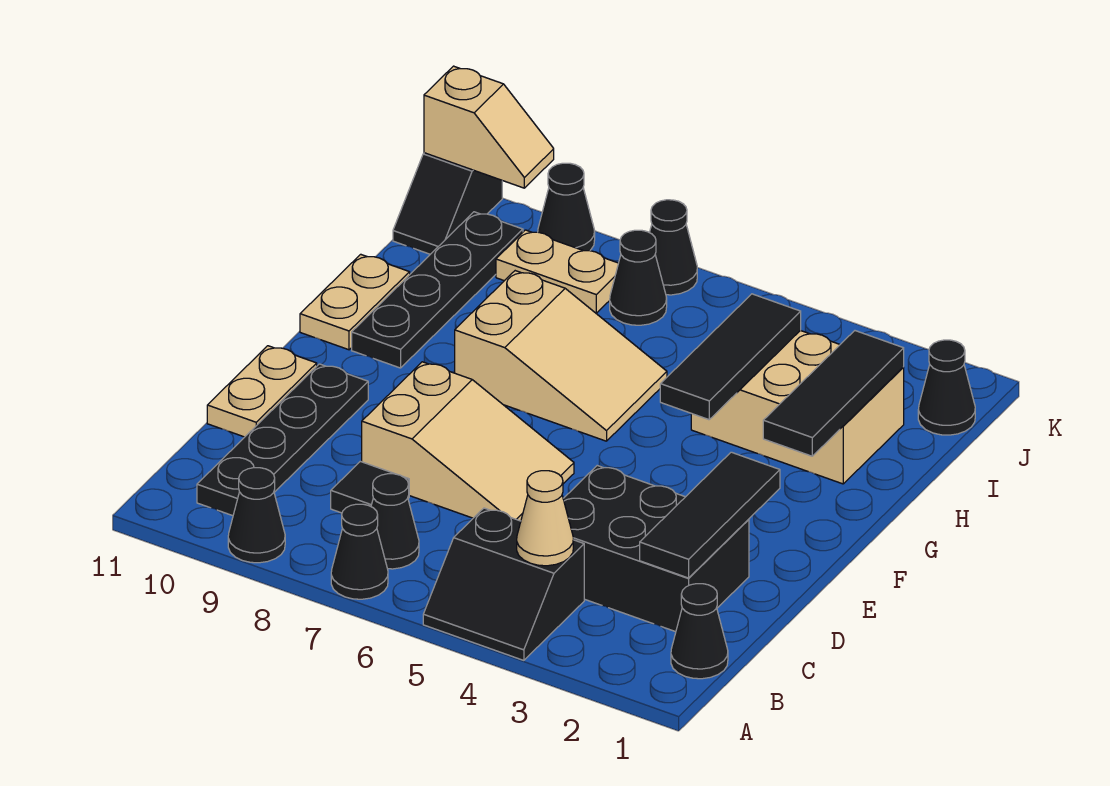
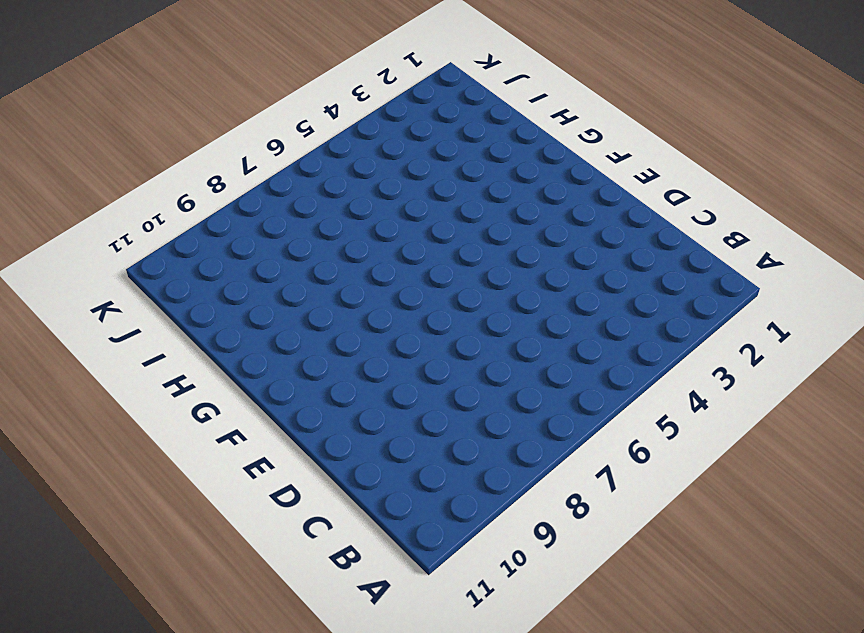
none -> black slope A4:B5 level 1 top B
none -> black cone A7 level 1
none -> black cone A9 level 1

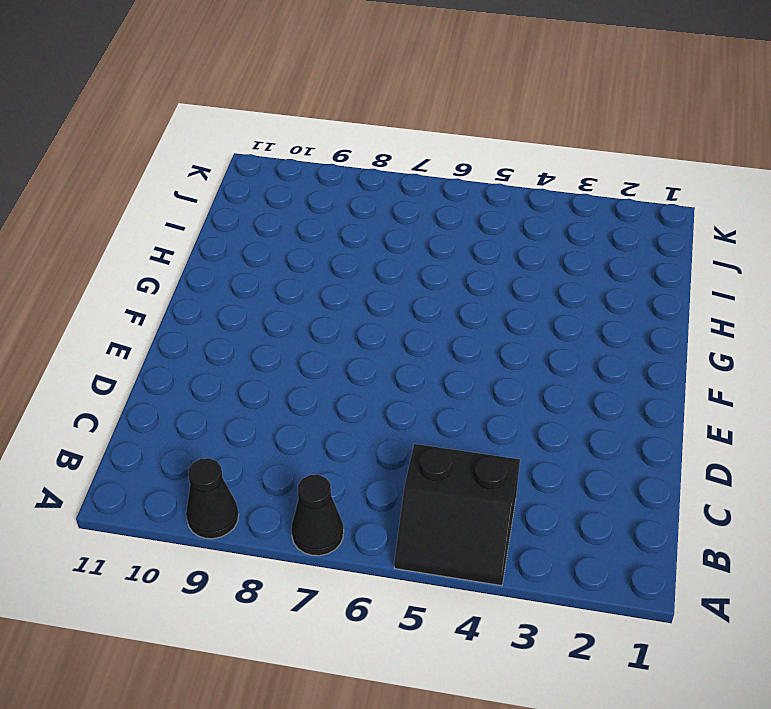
none -> black cone B1 level 1
none -> black cone B7 level 1
none -> black plate B10:E10 level 1

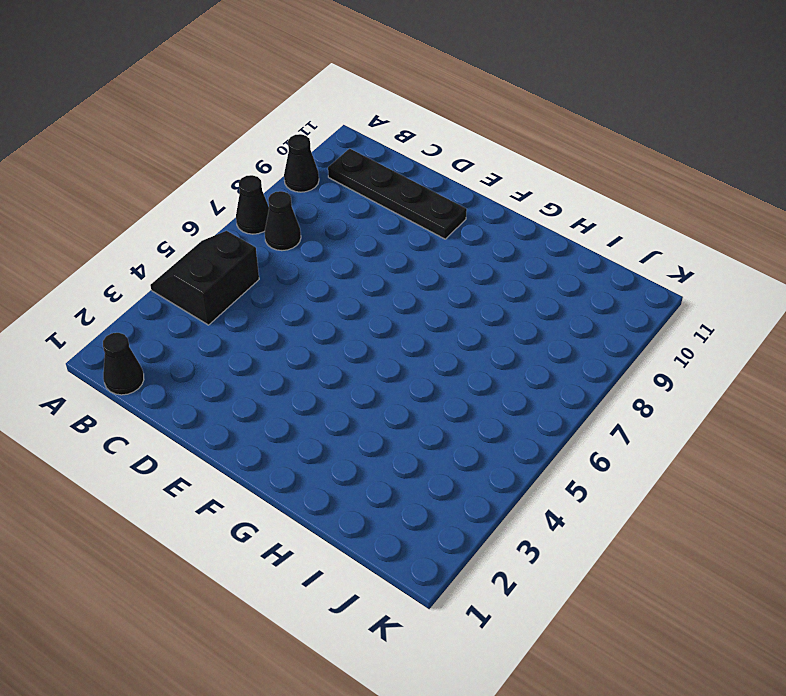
none -> black brick C2:D4 level 1
none -> black tile C8 level 1
none -> tan slope D6:E8 level 1 top 8

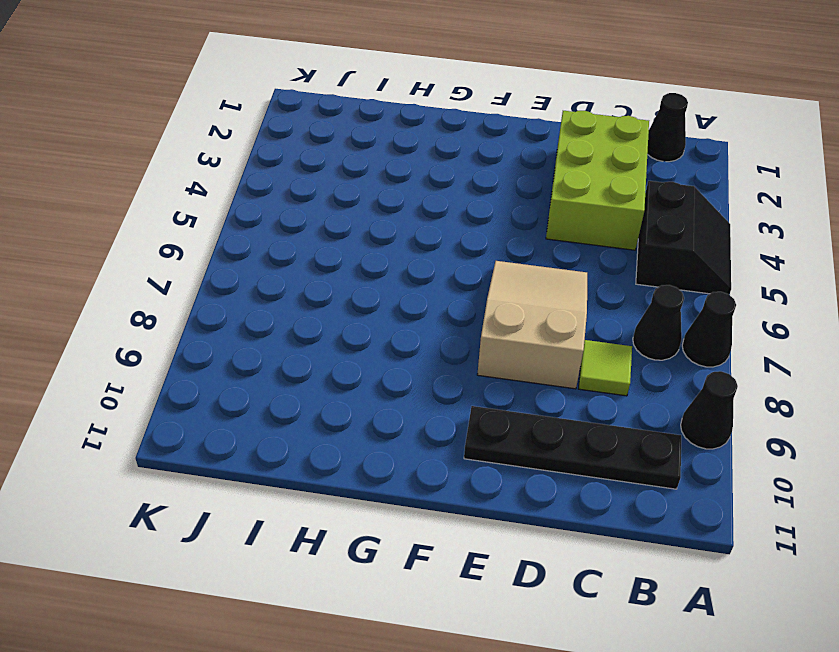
lime brick C2:D4 level 1 -> black brick C2:D4 level 1
lime tile C8 level 1 -> black tile C8 level 1
none -> tan plate D11:E11 level 1
none -> tan slope G6:H8 level 1 top 8
none -> black plate G10:J10 level 1

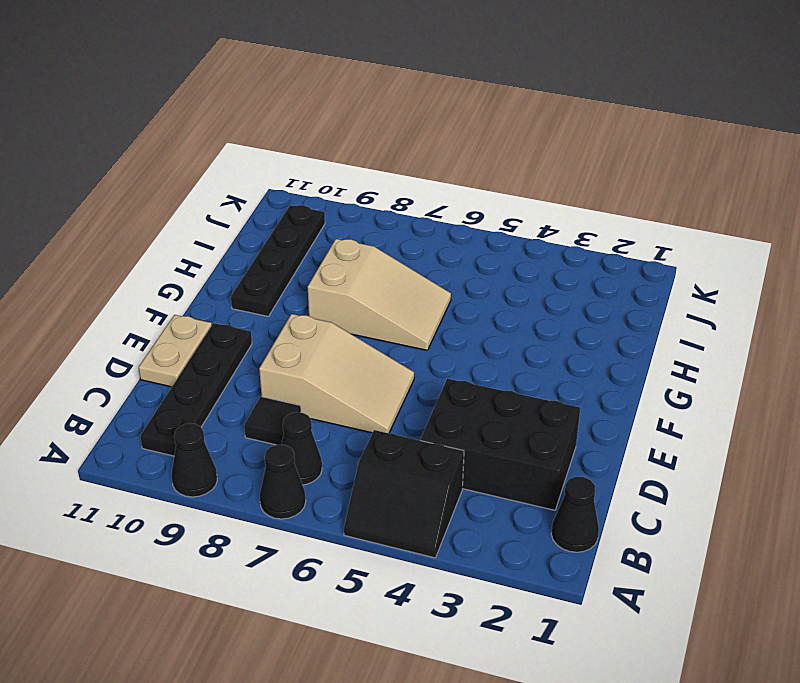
none -> tan plate G11:H11 level 1
none -> tan brick H2:I4 level 1
none -> black cone J1 level 1

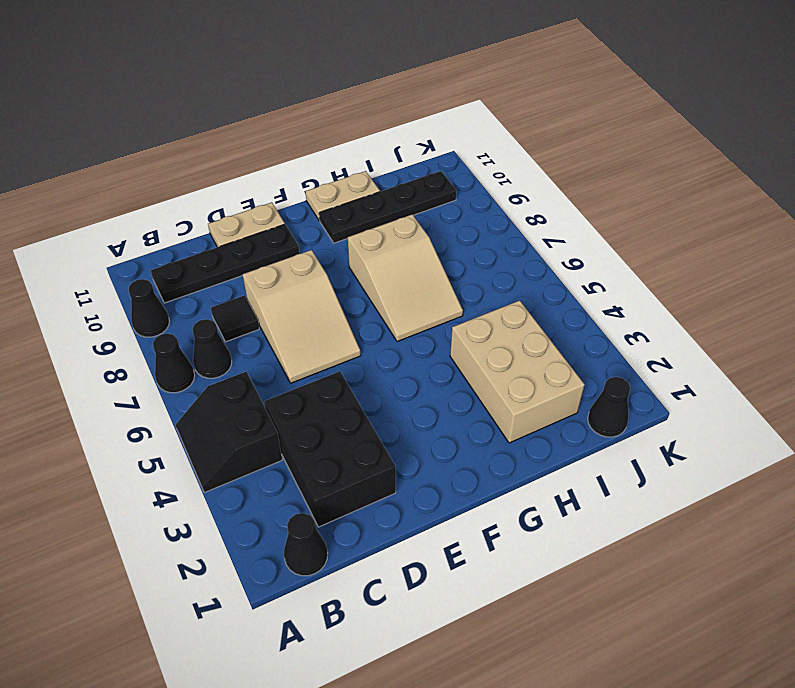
none -> black cone J7 level 1
none -> tan plate J8:J9 level 1
none -> black slope J11:K11 level 1 top K

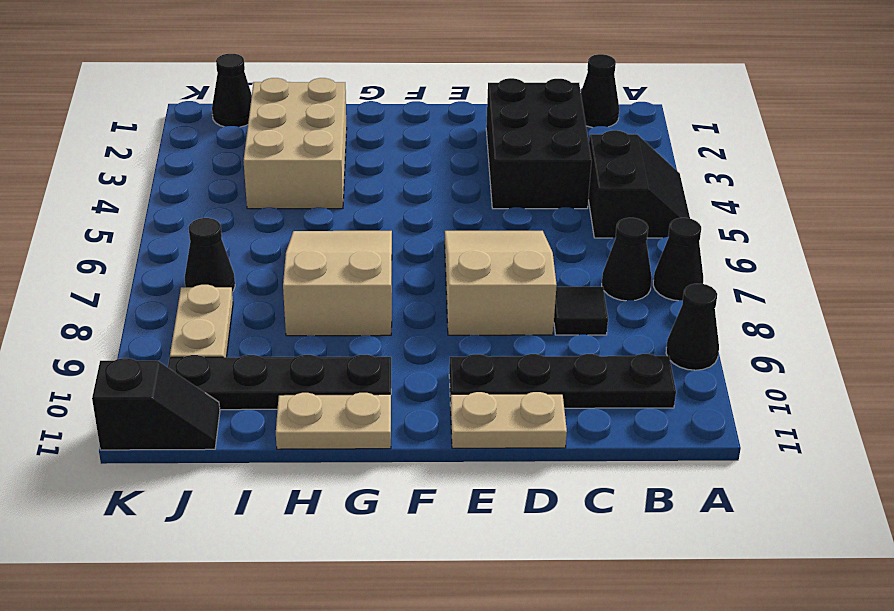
none -> black cone K7 level 1
none -> black cone K9 level 1
none -> tan cone B4 level 2

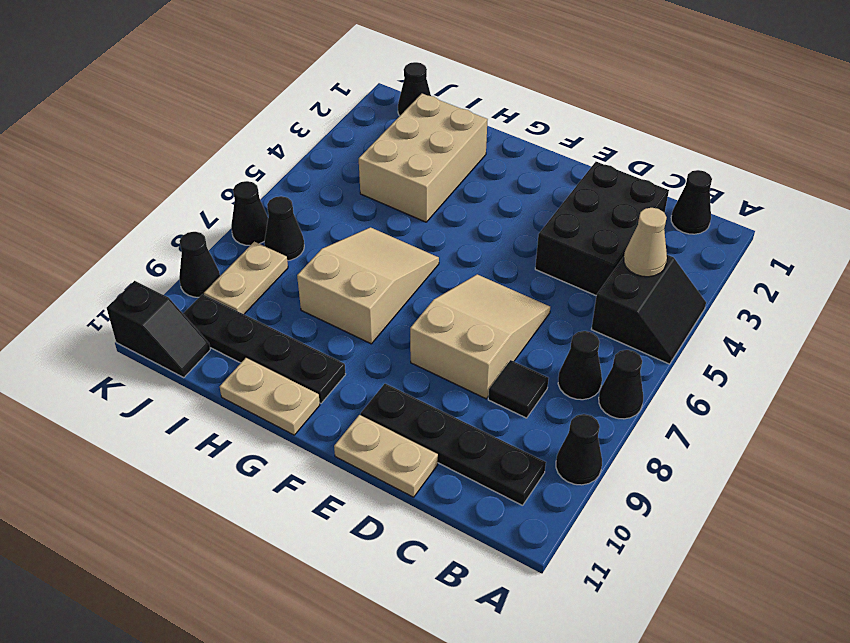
none -> black tile C2:E2 level 2
none -> black tile G2:I2 level 2
none -> black tile G4:I4 level 2

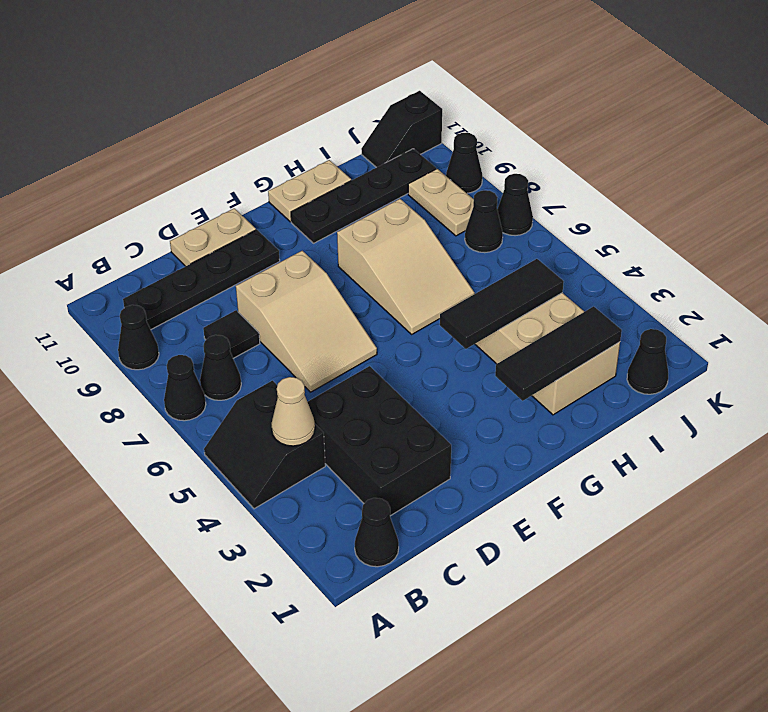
none -> black tile C2:E2 level 2
none -> tan slope K10:K11 level 2 top 11

